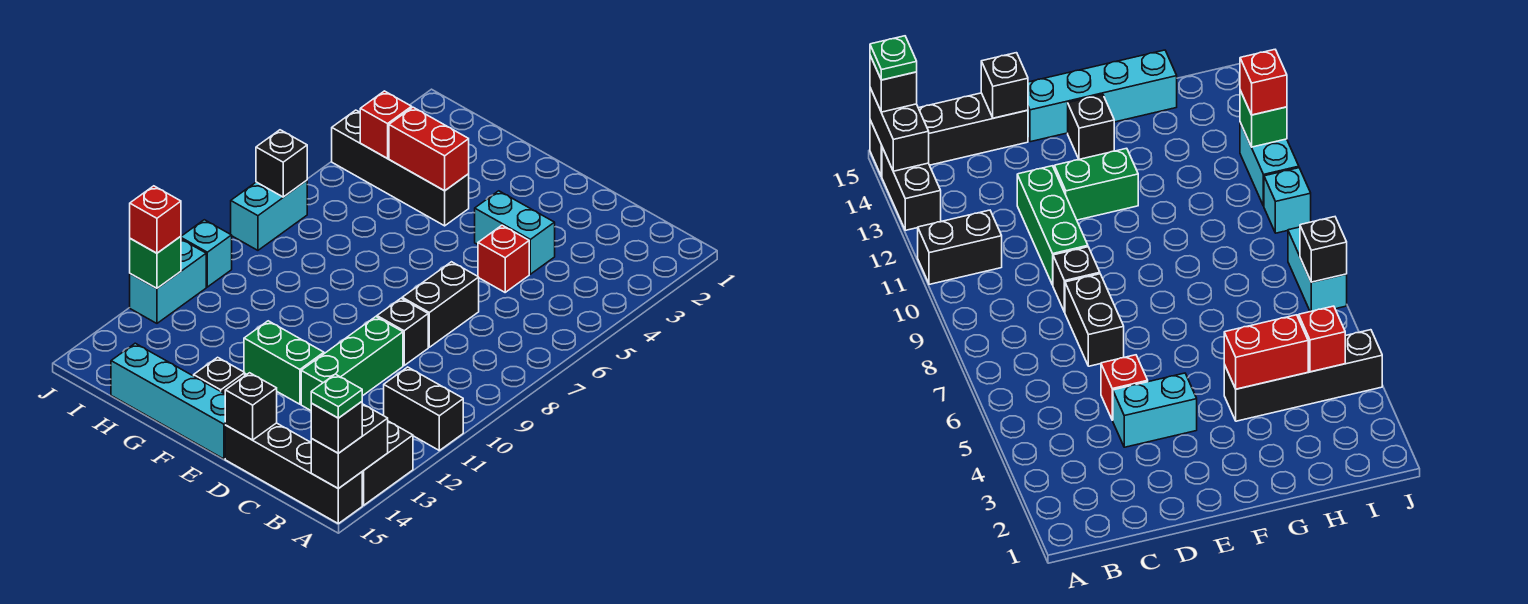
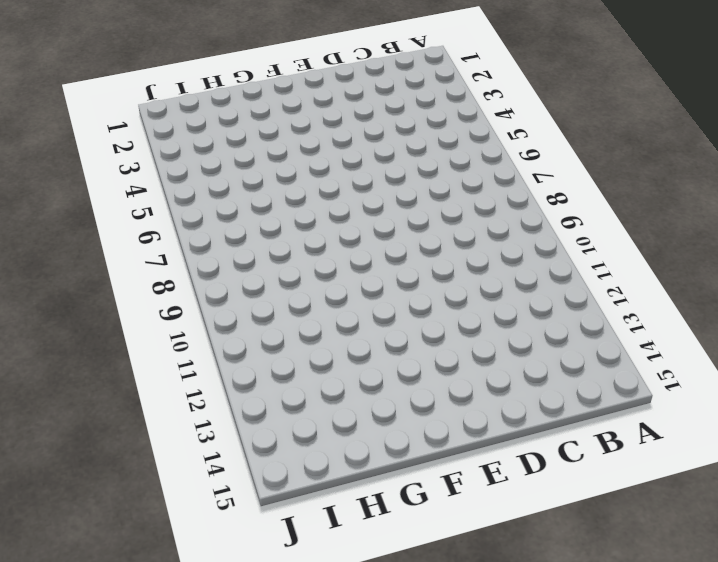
none -> black brick A11:B11 level 1
none -> black brick A13:A14 level 1
none -> black brick A15:D15 level 1

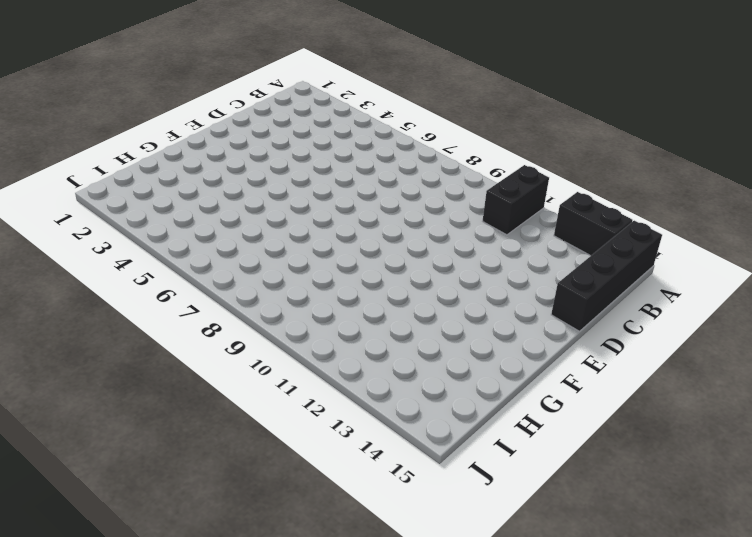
none -> cyan brick D4:E4 level 1
none -> red brick D5 level 1
none -> black brick D7:D8 level 1

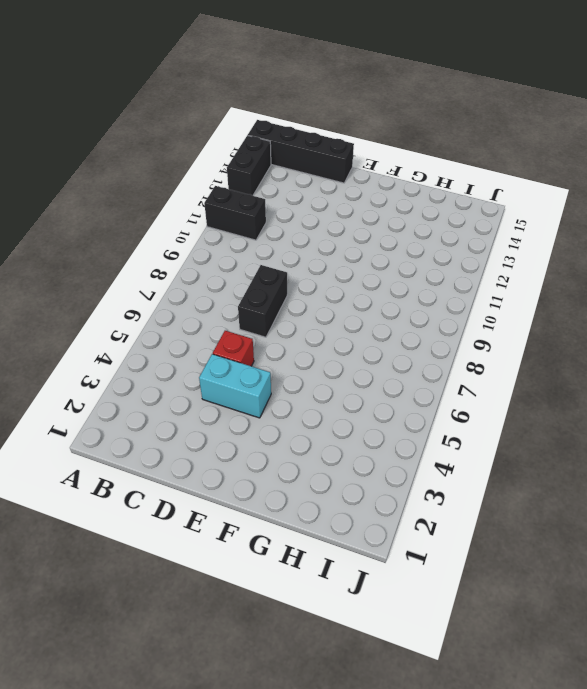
none -> black brick D9 level 1
none -> green brick D10:D12 level 1
none -> green brick E12:F12 level 1

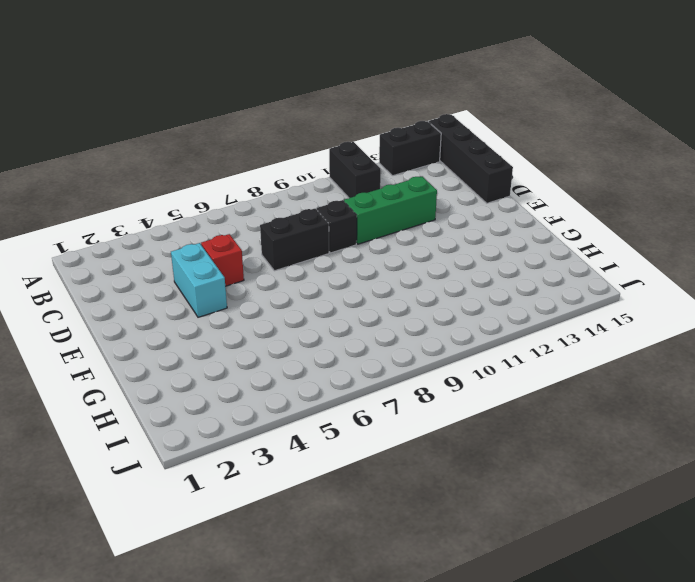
none -> green brick E12:F12 level 1
none -> cyan brick E15:H15 level 1
none -> black brick F14 level 1

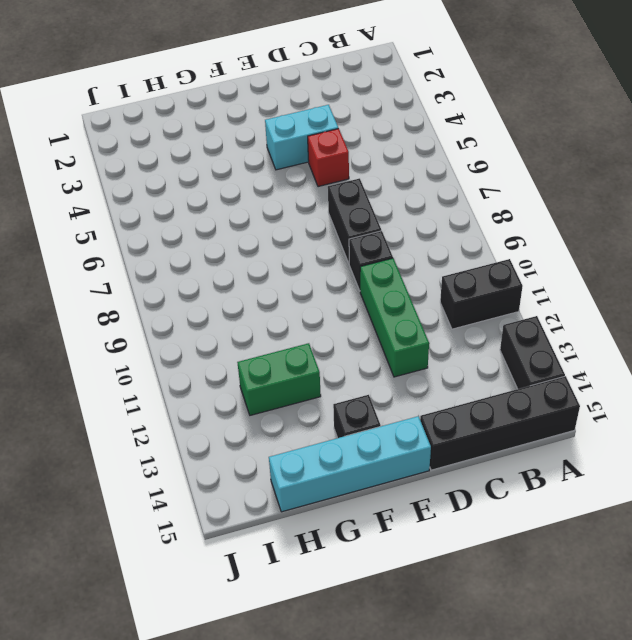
green brick G12:H12 level 1 -> green brick E12:F12 level 1
none -> black brick G4:J4 level 1
none -> cyan brick J7:J8 level 1
none -> cyan brick J10 level 1

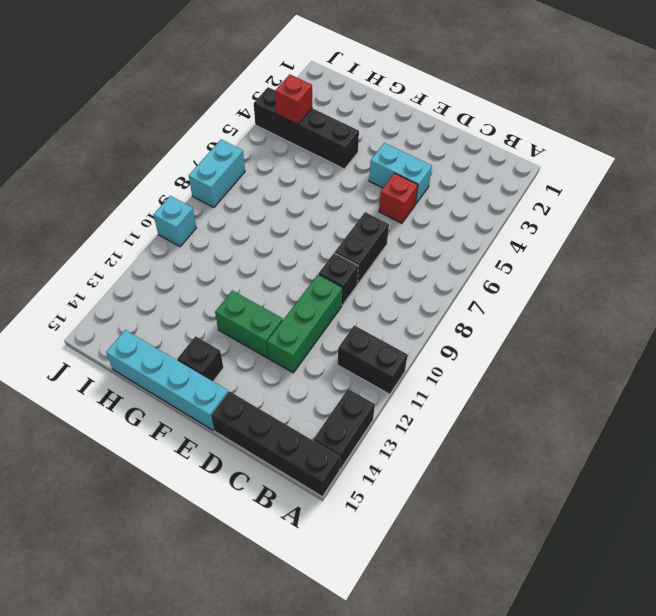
none -> cyan brick J11:J12 level 1
none -> black brick A14:A15 level 2
none -> black brick D15 level 2

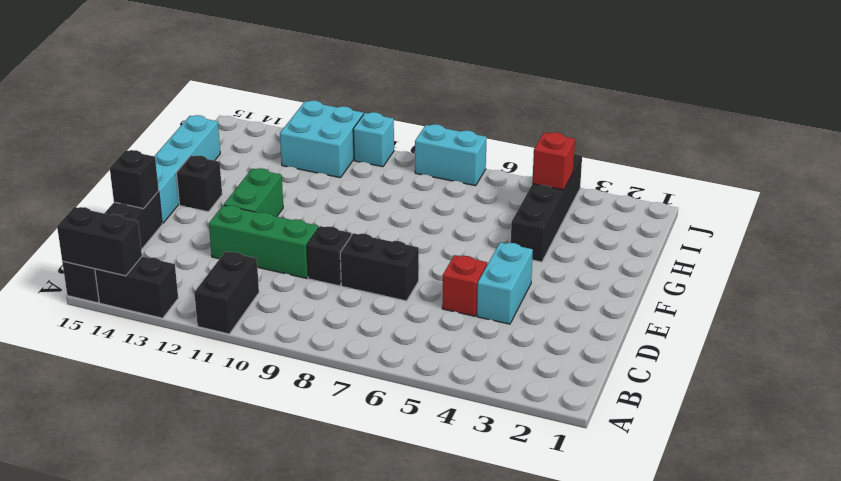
cyan brick I11:J12 level 1 -> cyan brick J11:J12 level 1
none -> red brick G4:H4 level 2
none -> black brick J7 level 2
none -> green brick J12 level 2

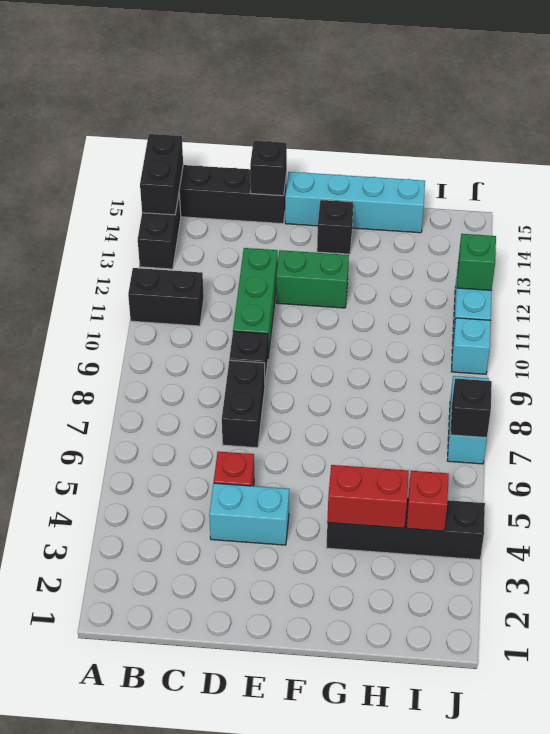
none -> black brick A15 level 3
none -> red brick J12 level 3
none -> green plate A15 level 4

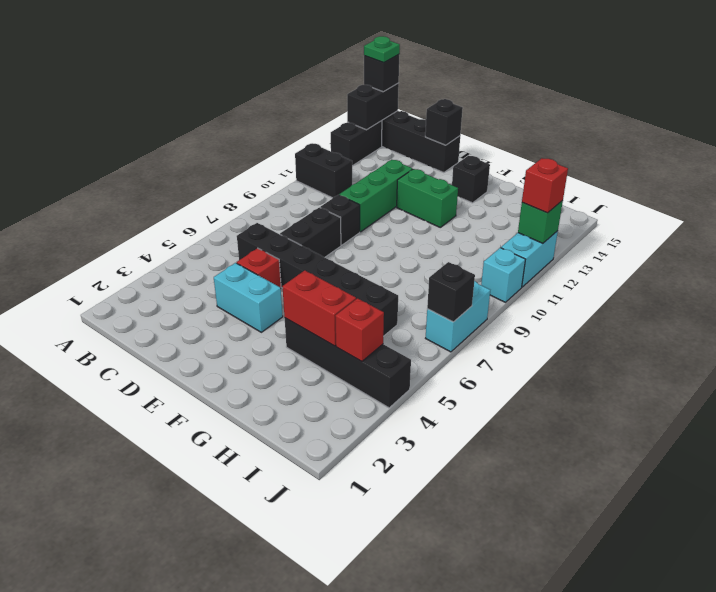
black brick C6:H6 level 1 -> none
none -> cyan brick E15:H15 level 1

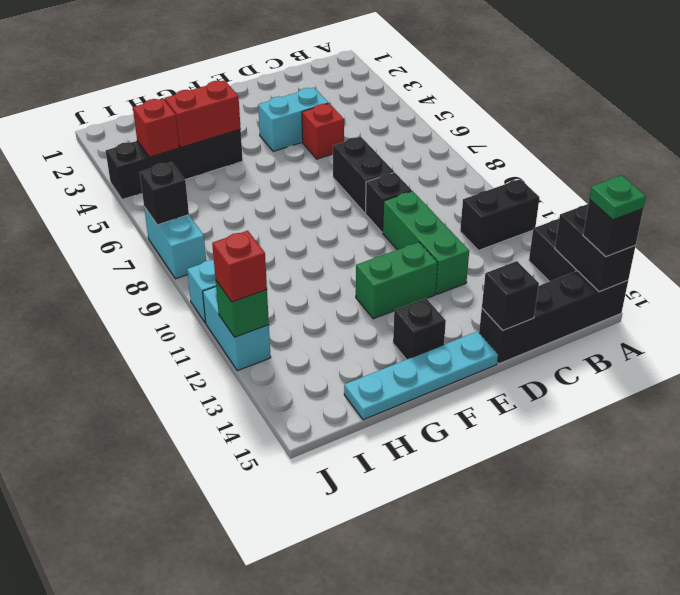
cyan plate E15:H15 level 1 -> cyan brick E15:H15 level 1

